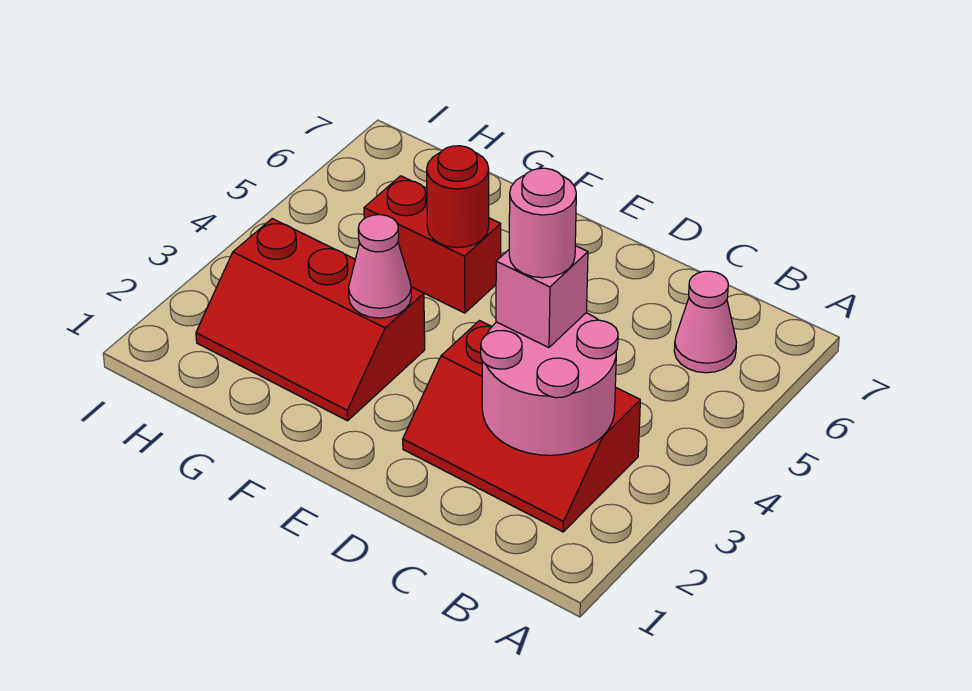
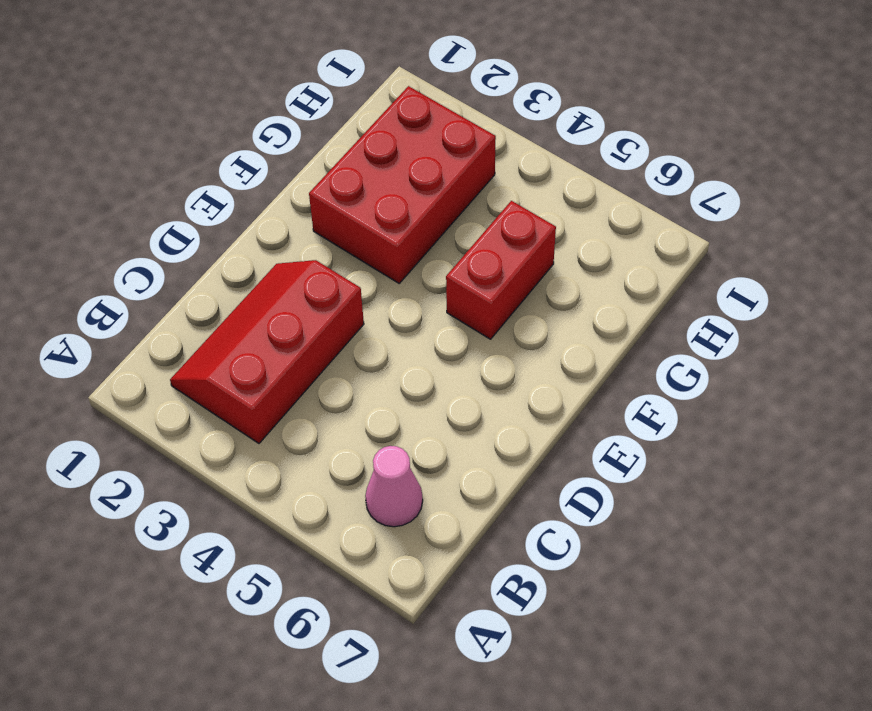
red brick F2:H3 level 1 -> red slope F2:H3 level 1 top 3
none -> pink round brick B2:C3 level 2
none -> pink cone F3 level 2

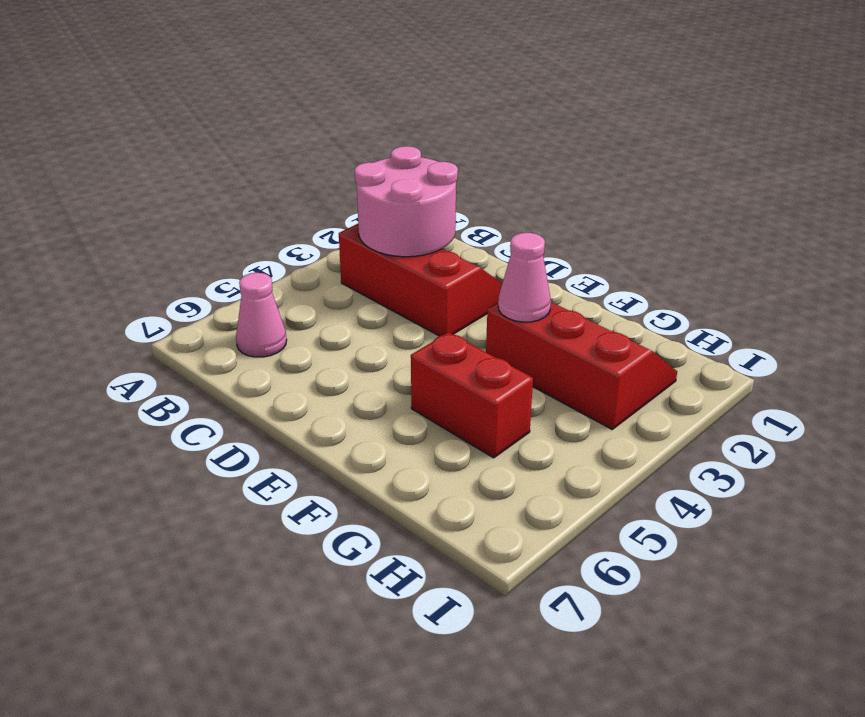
none -> red round brick F5 level 2
none -> pink brick C3 level 3

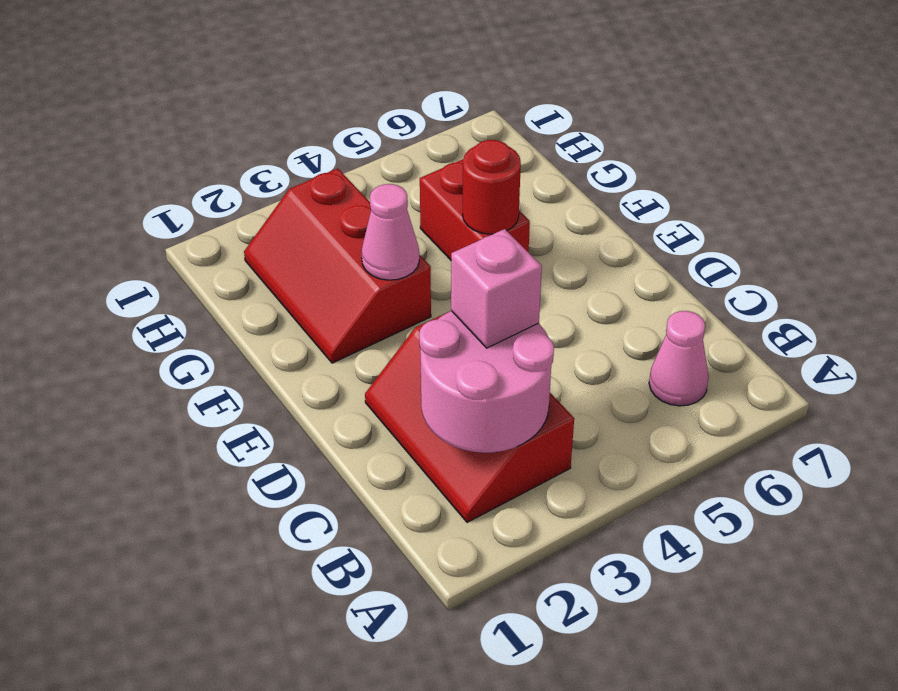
none -> pink round brick C3 level 4

